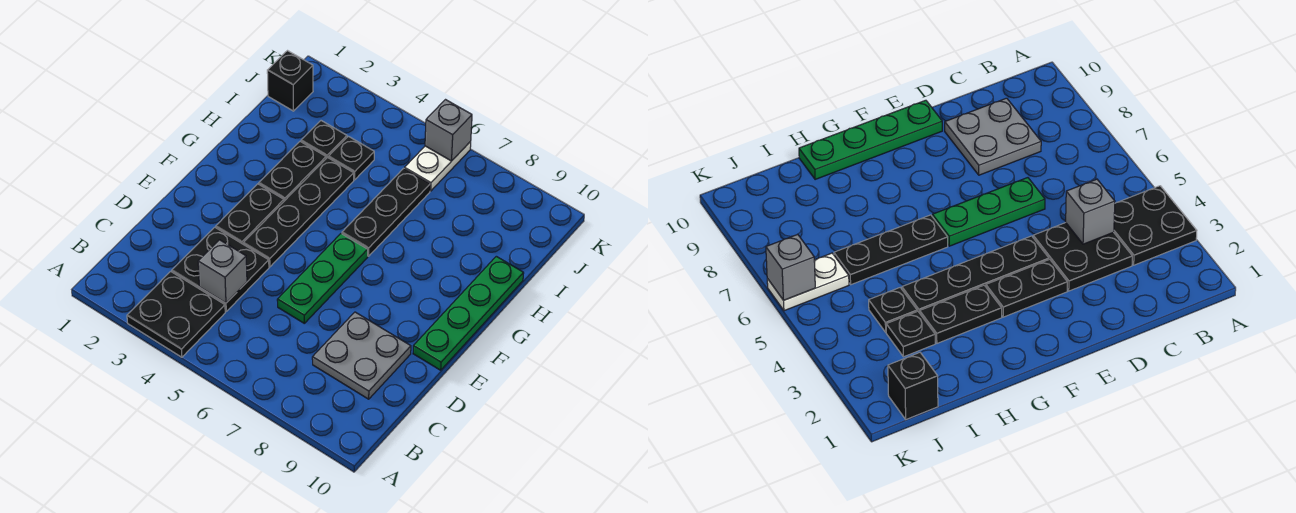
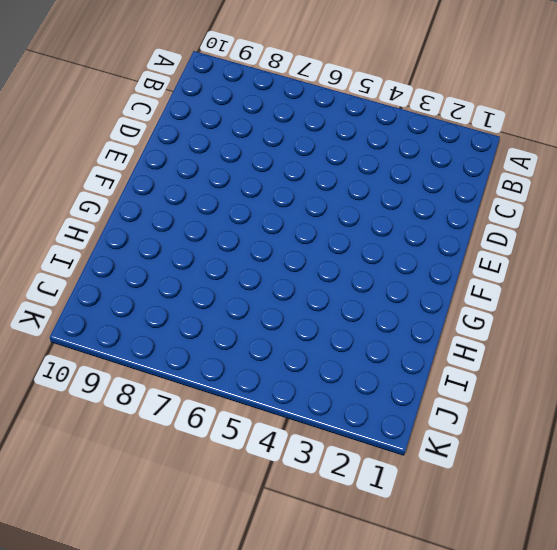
none -> black plate A3:B4 level 1
none -> black plate C3:D4 level 1
none -> grey plate C8:D9 level 1

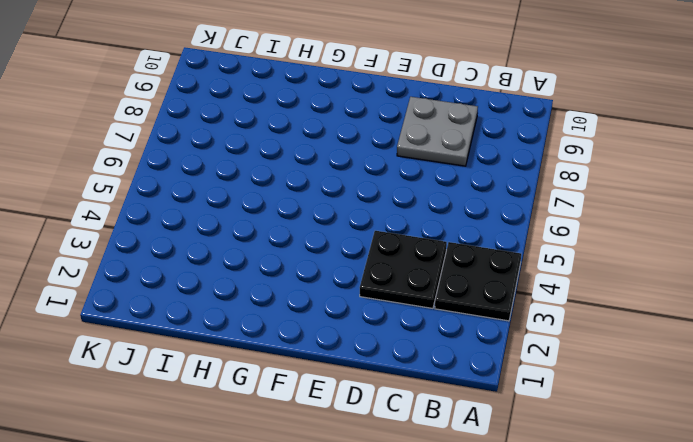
none -> green plate D6:F6 level 1
none -> black plate E3:F3 level 1
none -> black plate E4:H4 level 1

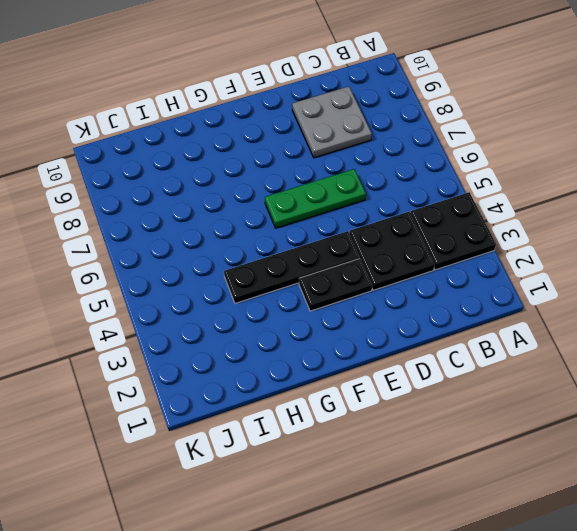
none -> green plate E10:H10 level 1
none -> black plate G3:H3 level 1
none -> black plate G6:I6 level 1

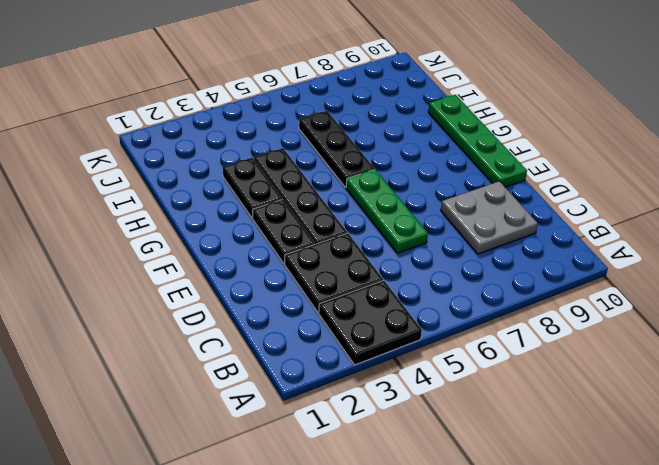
none -> black plate I3 level 1
none -> black plate I4 level 1
none -> black brick J1 level 1

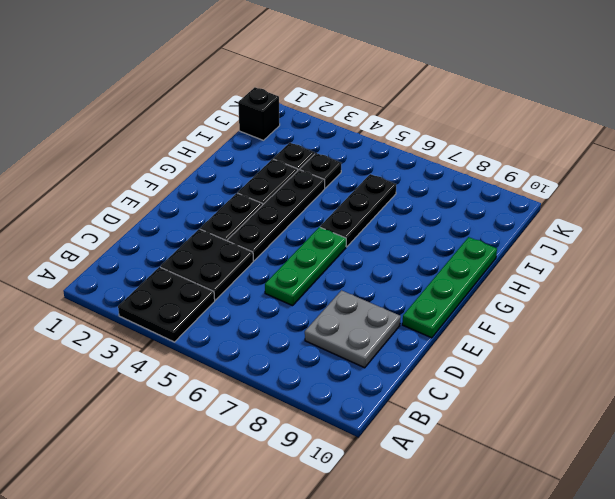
none -> white plate J6:K6 level 1
none -> grey brick C4 level 2
none -> grey brick K6 level 2

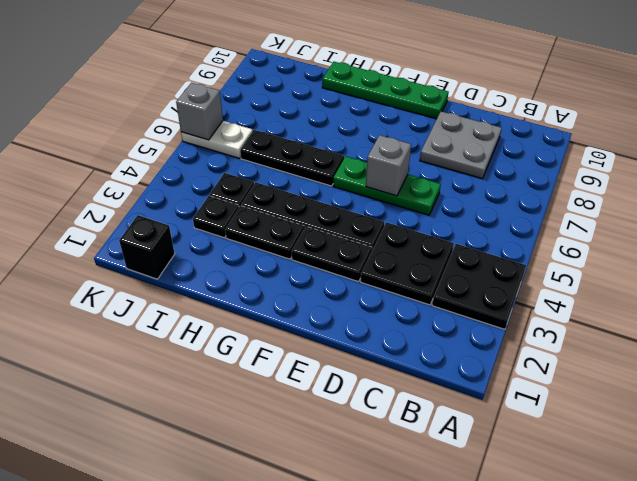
grey brick E6 level 2 -> grey brick C4 level 2

